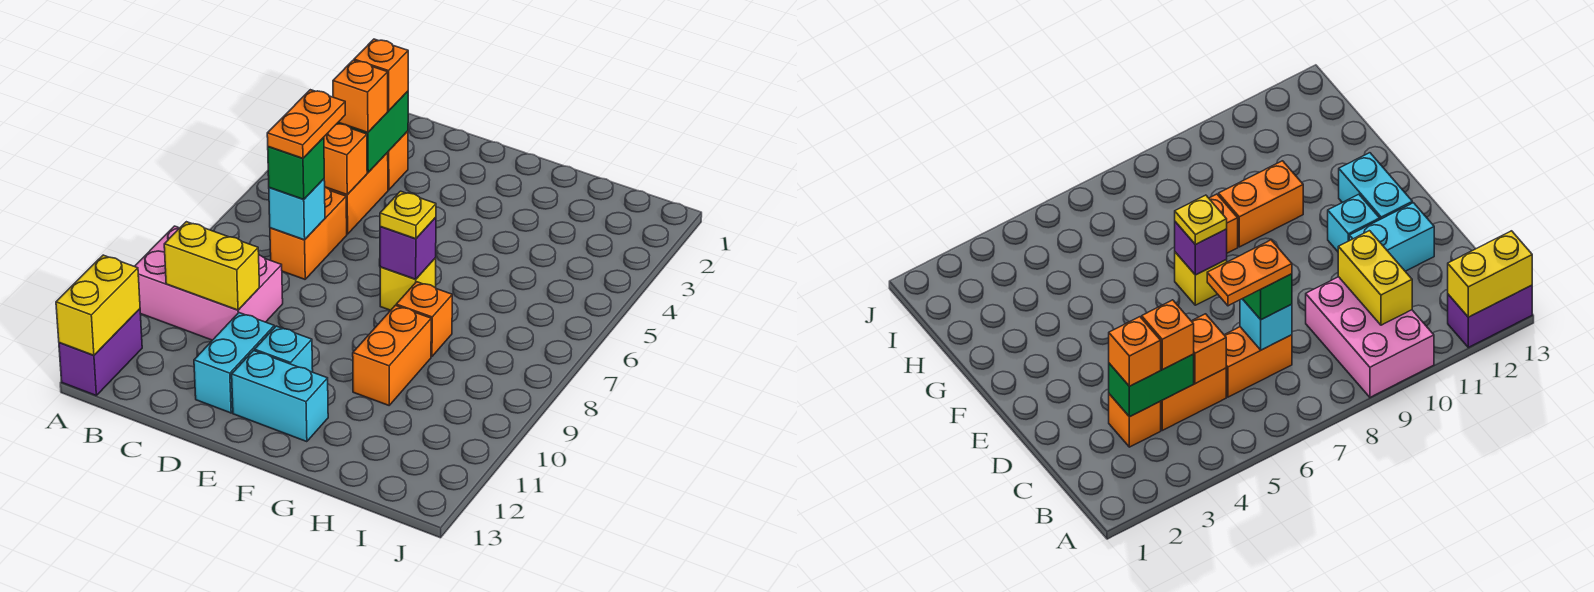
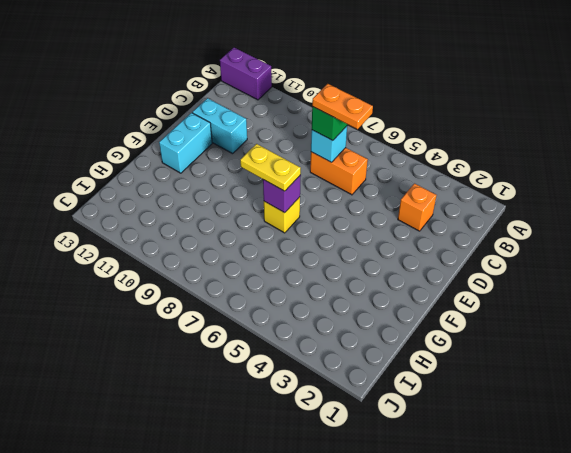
yellow plate F7:F8 level 3 -> yellow plate F7 level 3
none -> pink brick A9:C10 level 1
none -> orange brick C4:C5 level 1
none -> cyan brick E11 level 1

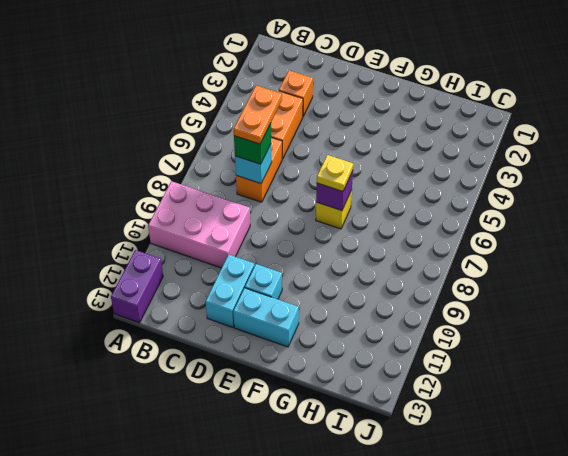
none -> orange brick G8 level 1
none -> orange brick G9:G10 level 1
none -> yellow brick A12:A13 level 2

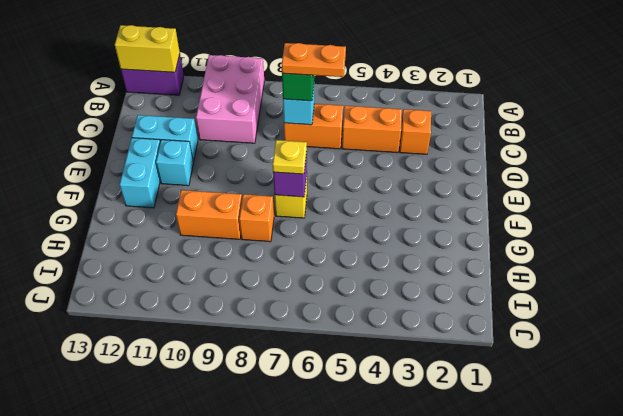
none -> yellow brick B10:C10 level 2
none -> green brick C3:C4 level 2
none -> orange brick C5 level 2

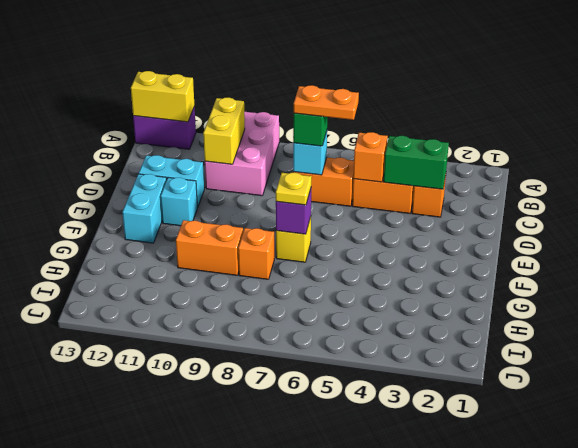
none -> orange brick C3 level 3
none -> orange brick C4 level 3

